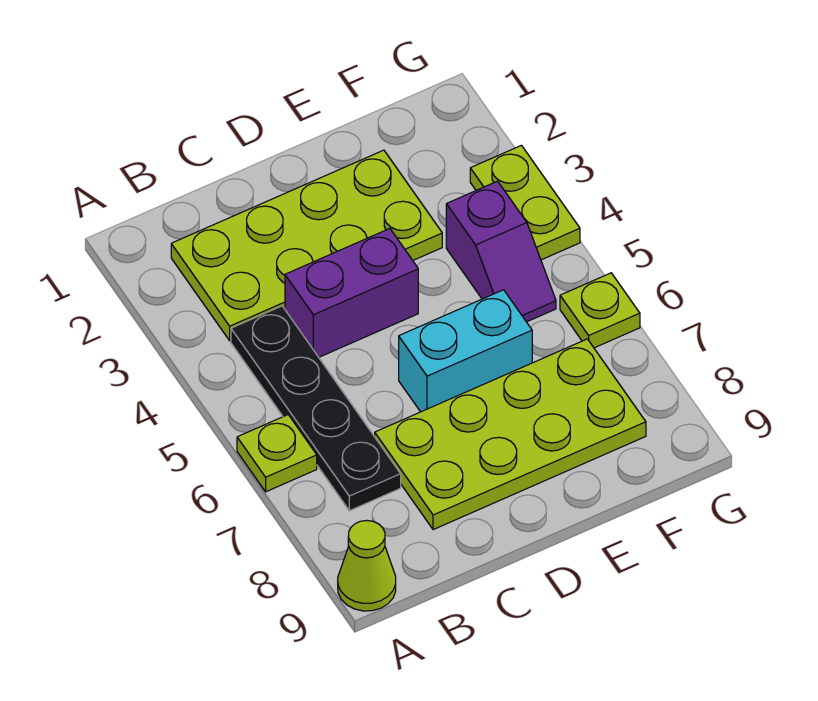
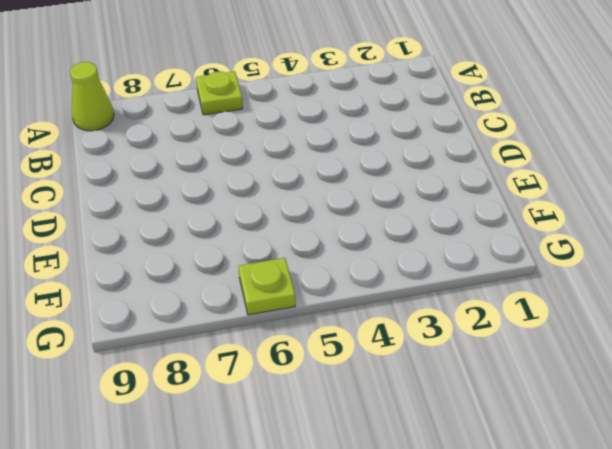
none -> lime plate B2:E3 level 1
none -> black plate B4:B7 level 1

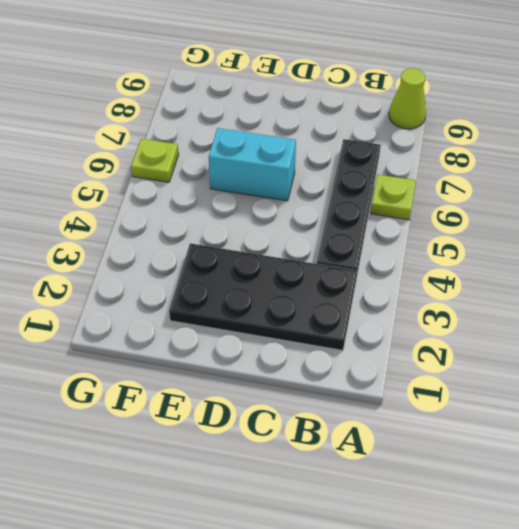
black plate B2:E3 level 1 -> lime plate B2:E3 level 1
none -> purple brick C4:D4 level 1
none -> lime plate C7:F8 level 1

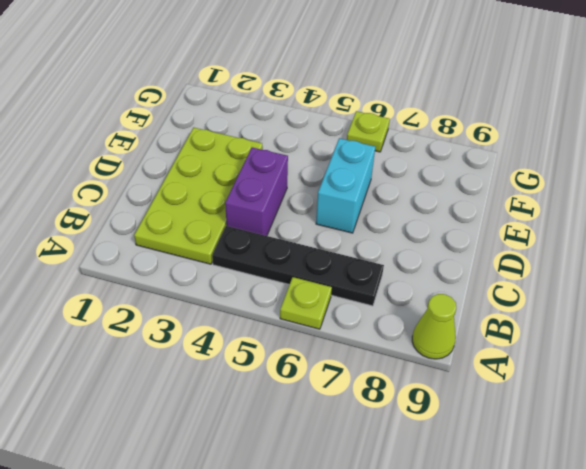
none -> lime plate C7:F8 level 1
none -> purple slope F4:F5 level 1 top 4

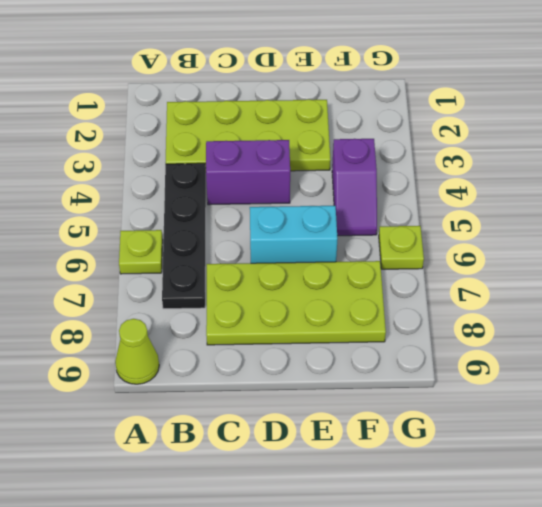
none -> lime plate G3:G4 level 1

